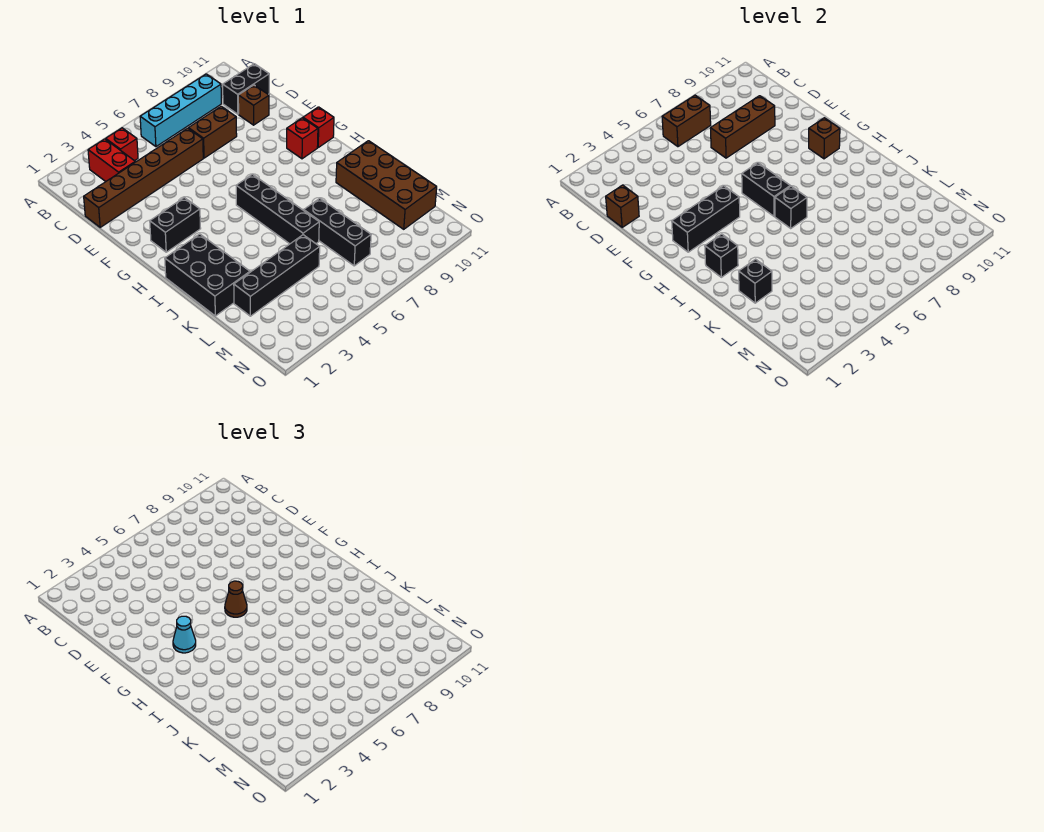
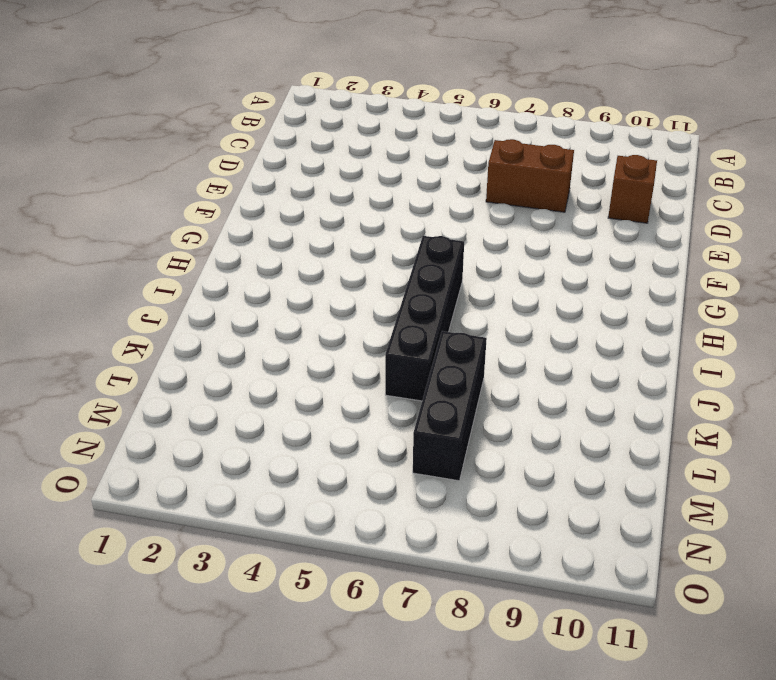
none -> red brick B3:C3 level 1
none -> red brick B4 level 1
none -> cyan brick B6:B9 level 1

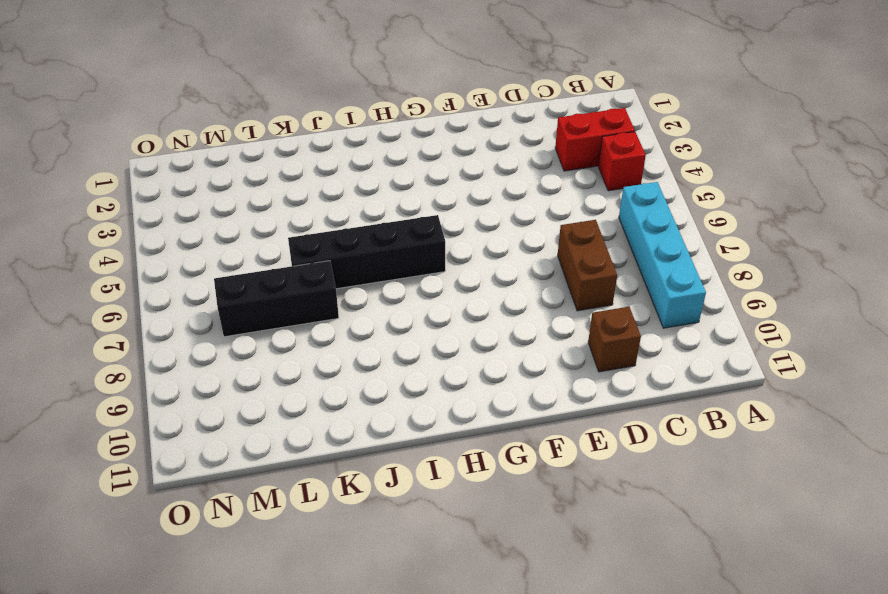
none -> black brick C10:C11 level 1
none -> brown brick D1:D6 level 1
none -> black brick G2:G3 level 1

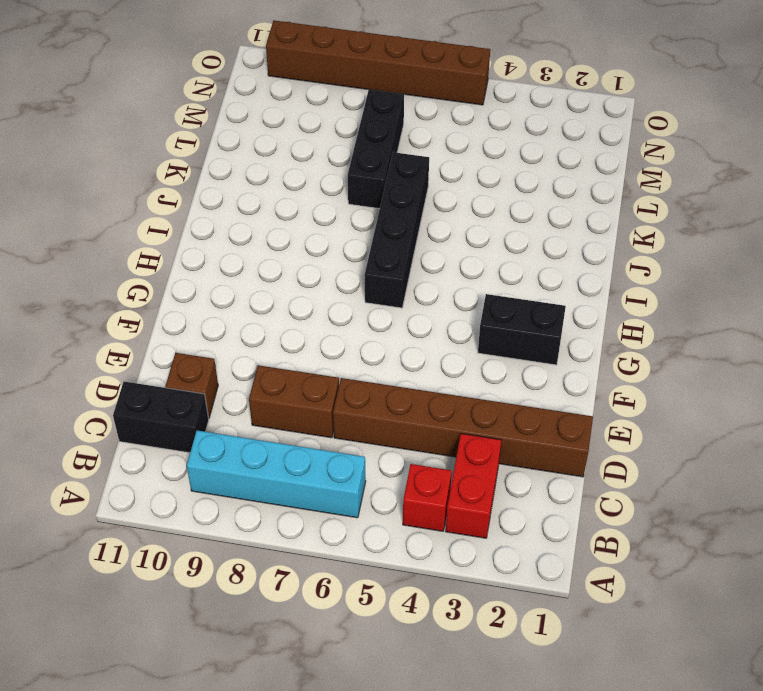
brown brick O5:O10 level 1 -> none
none -> red brick G10 level 1
none -> red brick G11 level 1
none -> black brick I1:K2 level 1

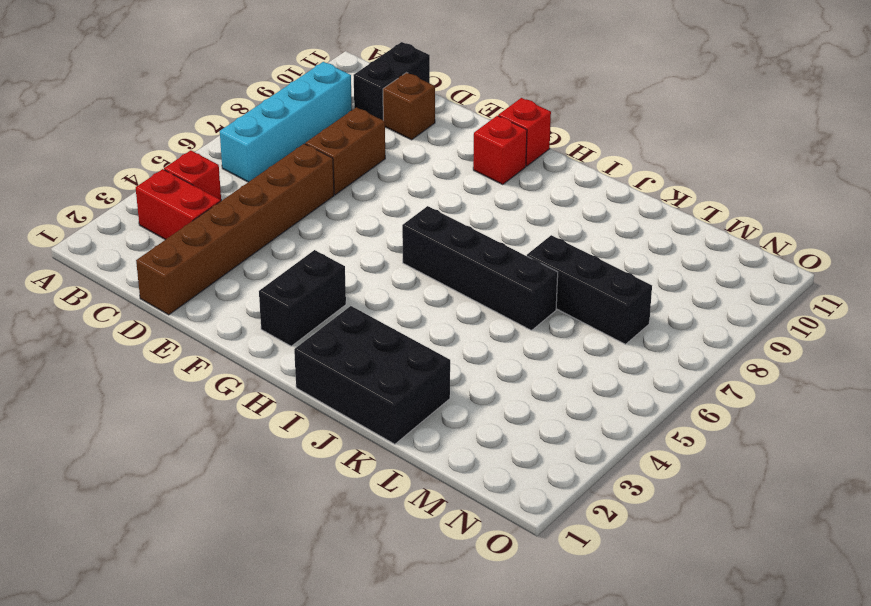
none -> brown brick J10:M11 level 1
none -> black brick L2:L5 level 1
none -> brown brick B6:B7 level 2

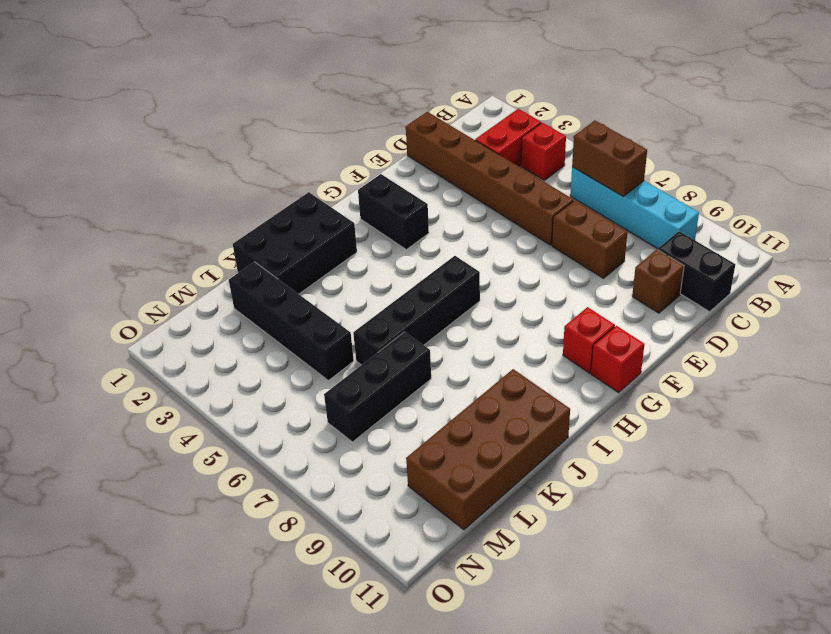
none -> brown brick D1 level 2
none -> brown brick D7:D9 level 2
none -> black brick G2:G4 level 2

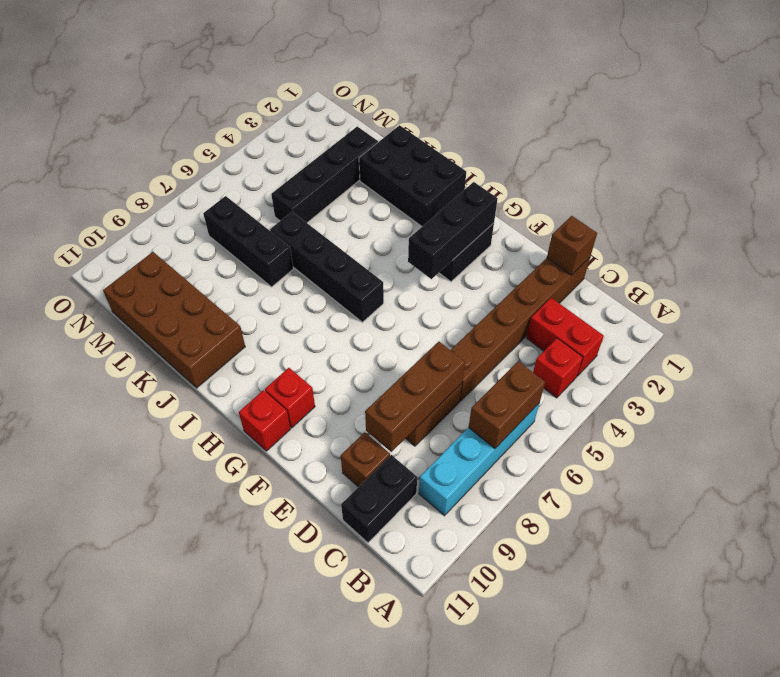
none -> black brick G6:H6 level 2
none -> brown brick G10 level 2
none -> black brick I2 level 2

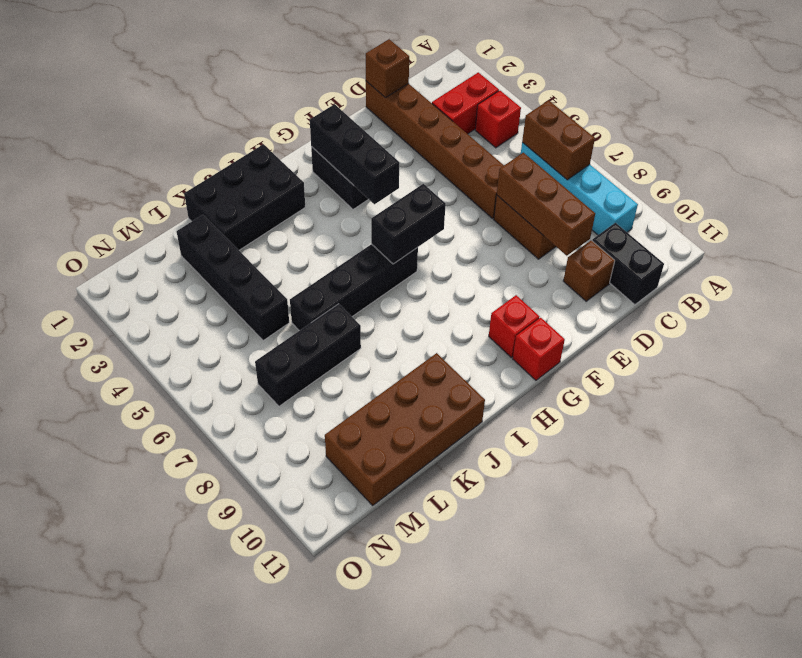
none -> brown brick G10 level 2
none -> black brick I2 level 2
none -> black brick I6 level 2

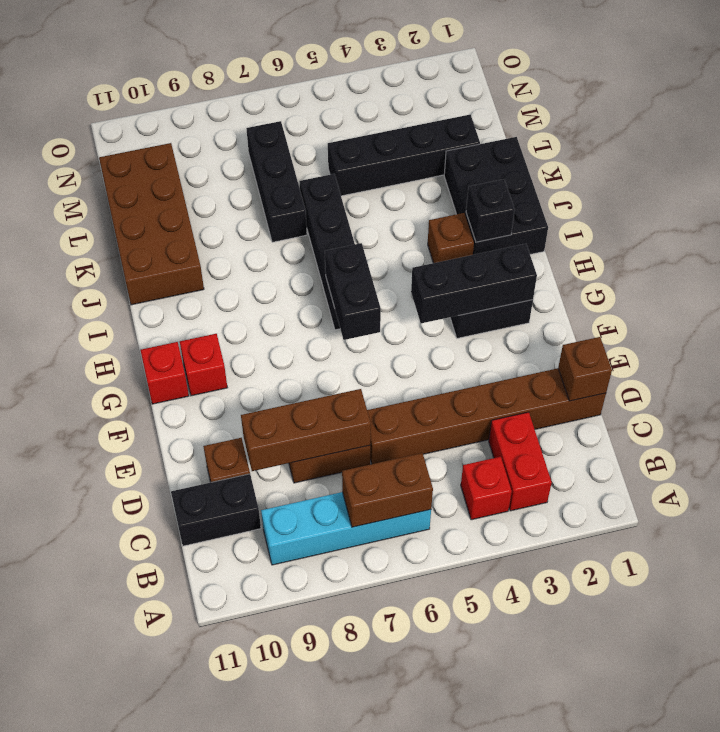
brown brick I3 level 1 -> brown brick G10 level 2
none -> black brick I6 level 2
none -> black brick K2 level 2
none -> cyan cone G3 level 3

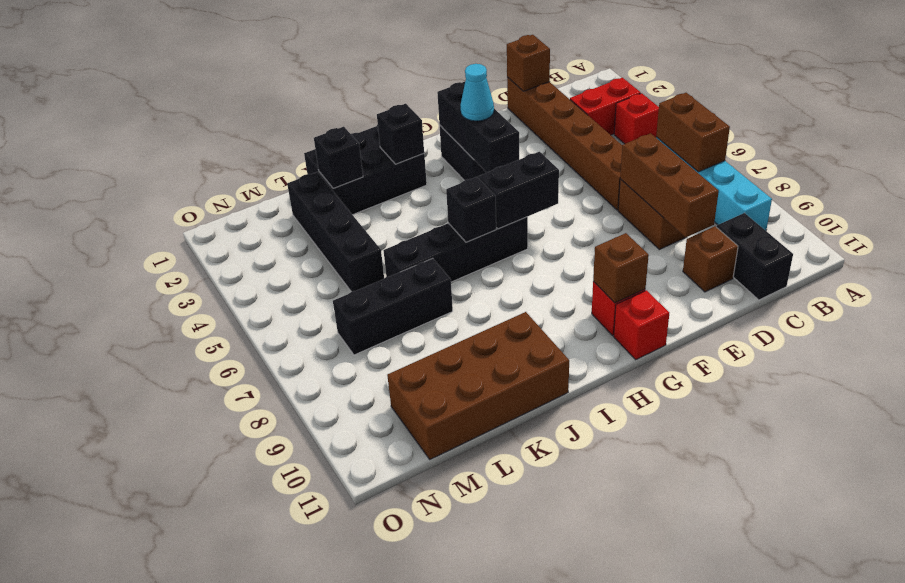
none -> brown cone G6 level 3

